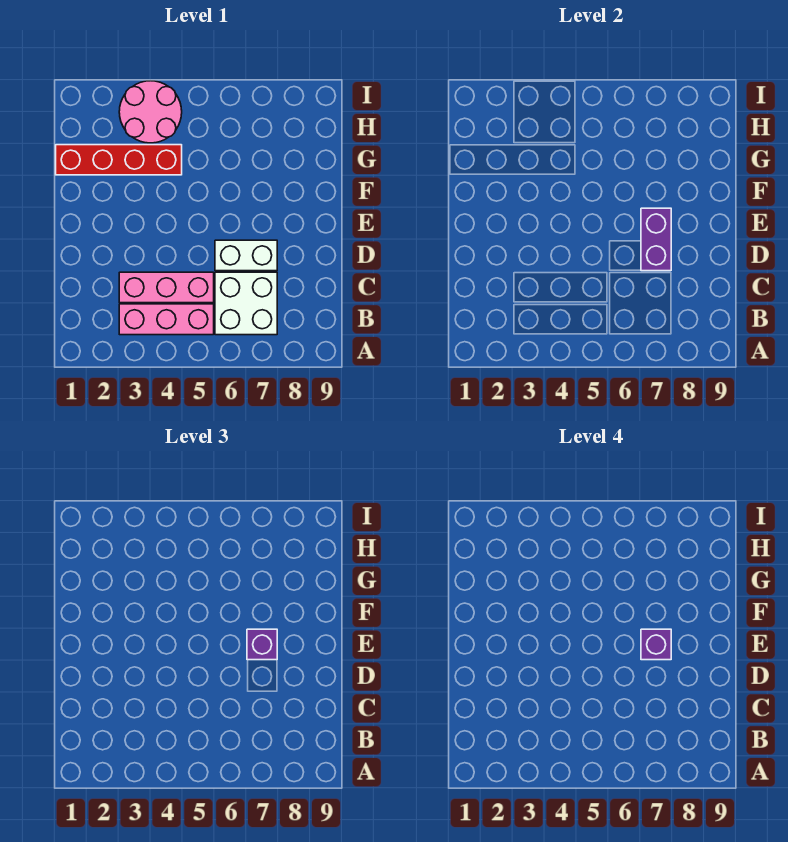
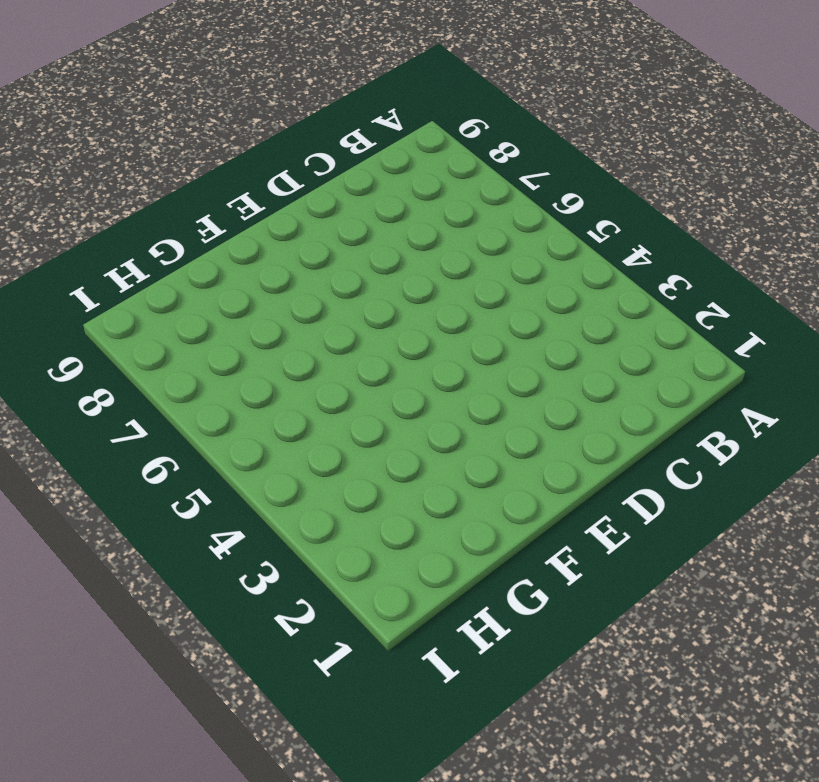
none -> pink brick B3:B5 level 1
none -> white brick B6:C7 level 1

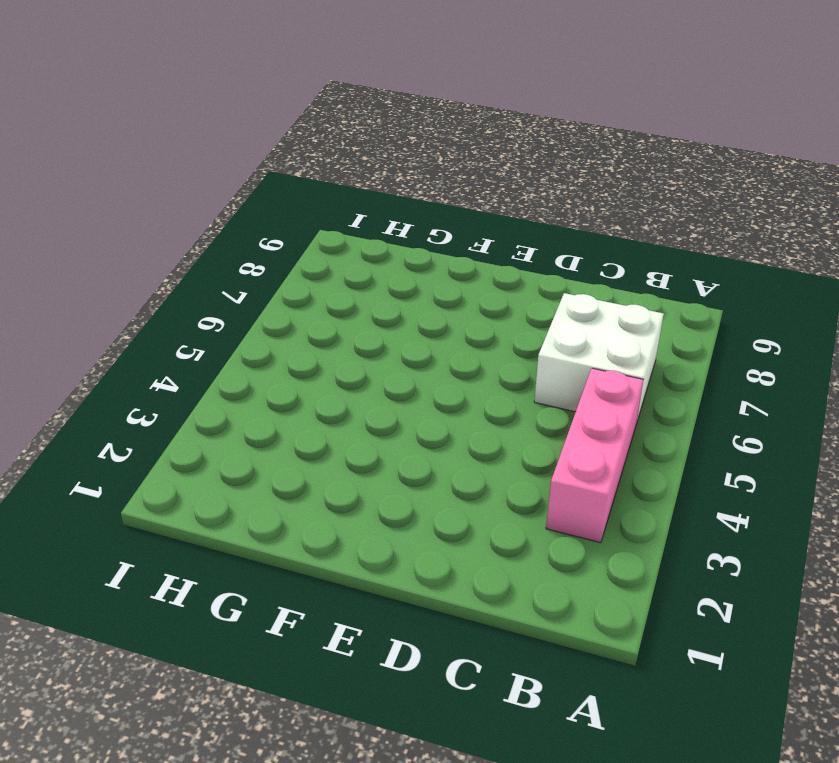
none -> pink brick C3:C5 level 1
none -> white brick D6:D7 level 1

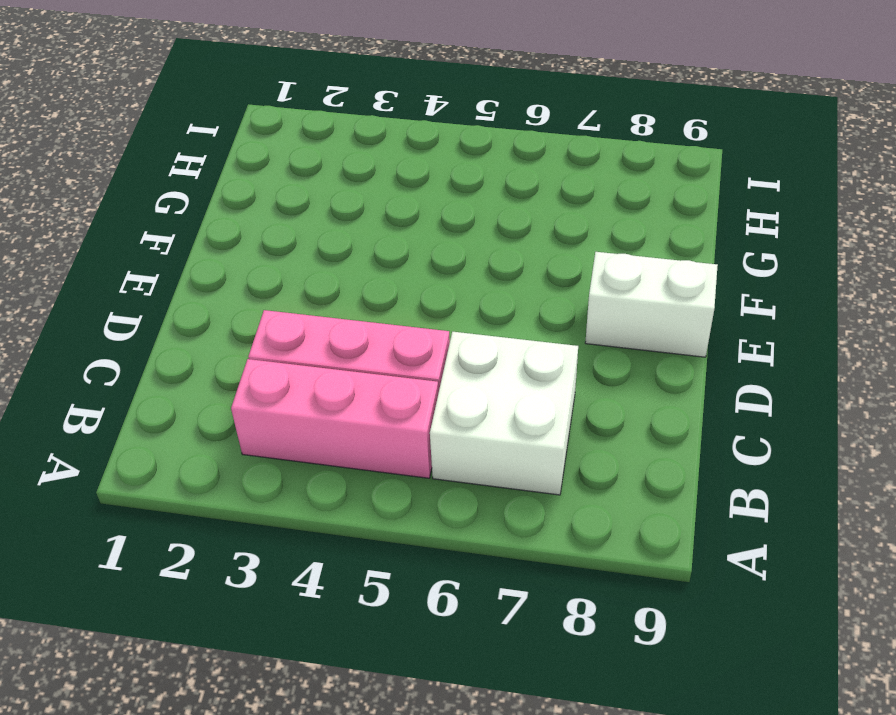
white brick E8:E9 level 1 -> white brick D6:D7 level 1
none -> red brick G1:G4 level 1
none -> pink round brick H3:I4 level 1

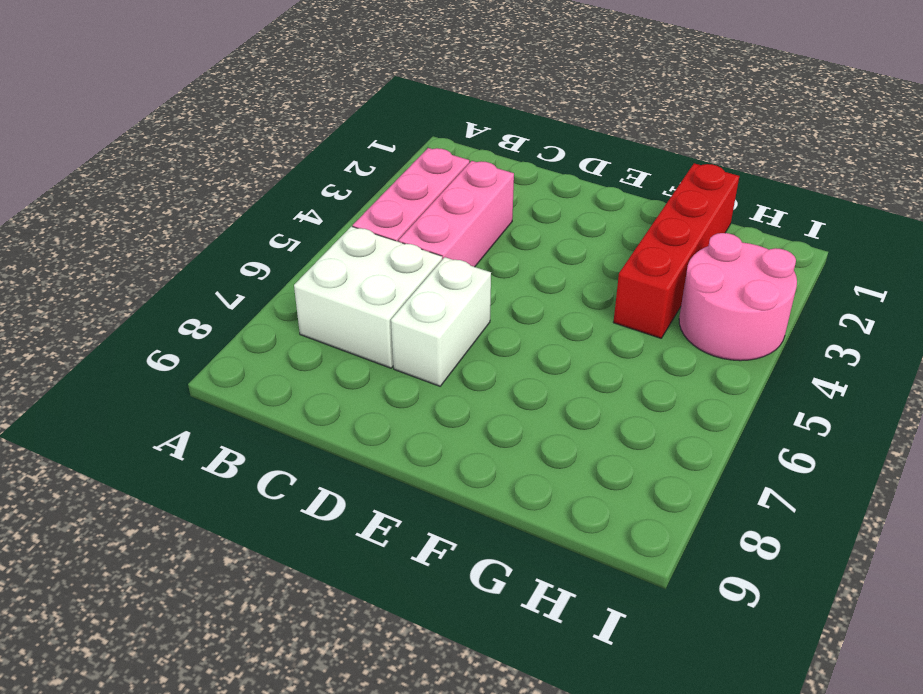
none -> purple brick D7:E7 level 2
none -> purple brick E7 level 3

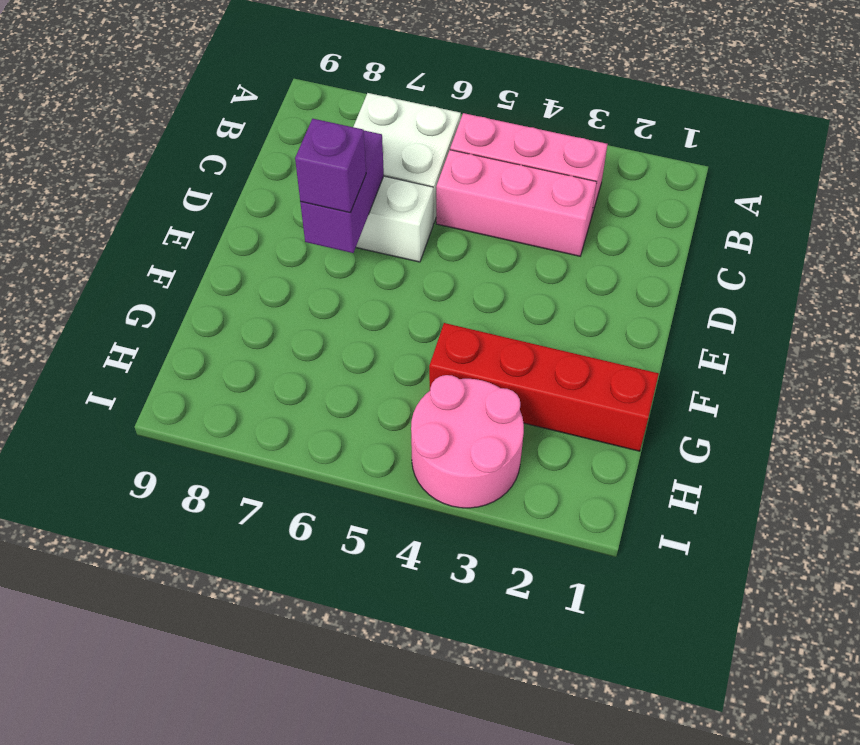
none -> purple brick E7 level 4

